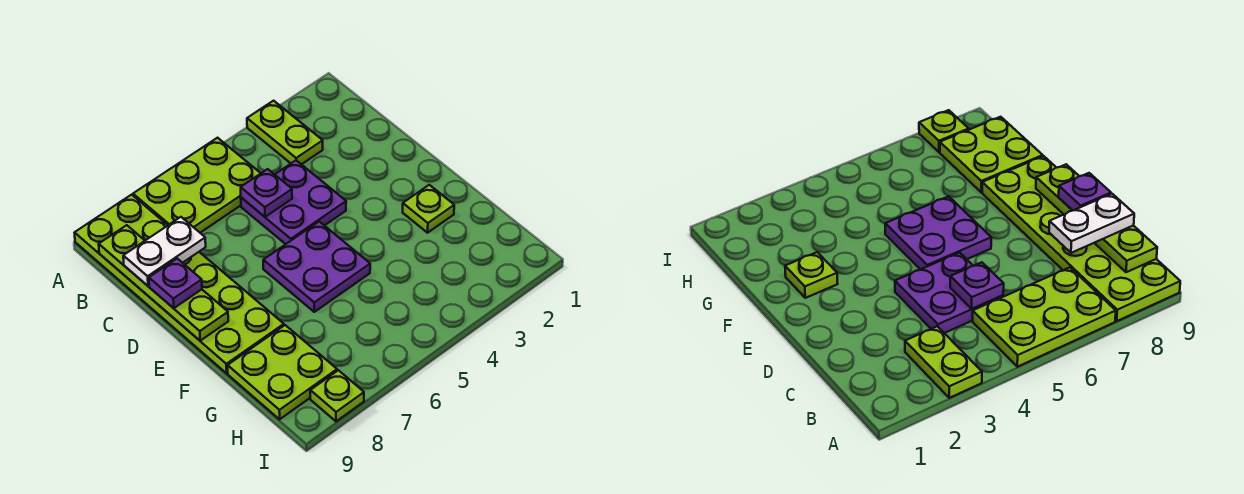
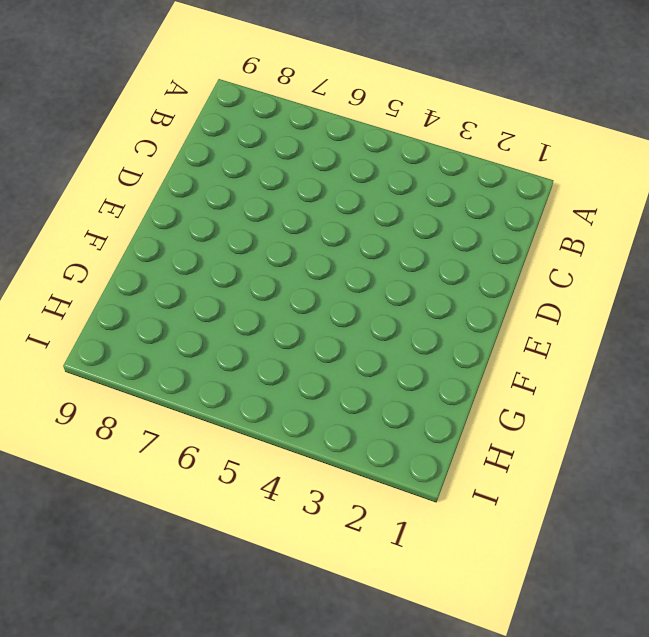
none -> lime plate A3:B3 level 1
none -> lime plate A5:B7 level 1
none -> lime plate A8:F9 level 1

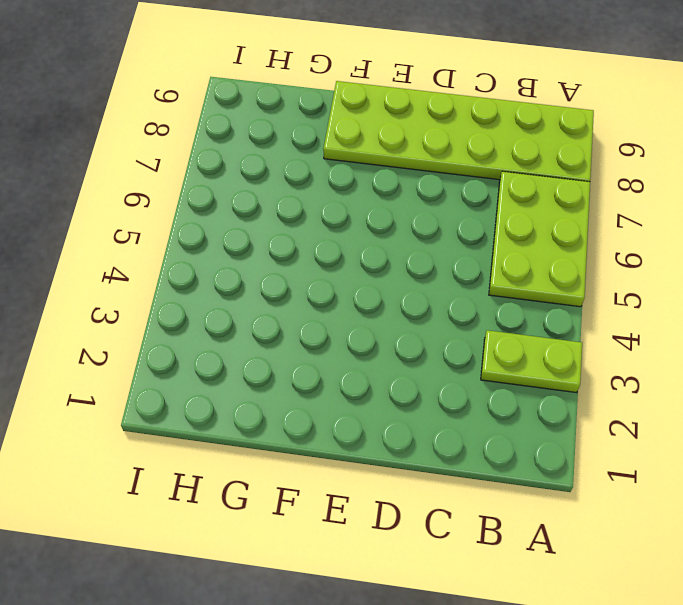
none -> purple plate C4:D5 level 1
none -> purple plate E5:F6 level 1
none -> lime plate F2 level 1

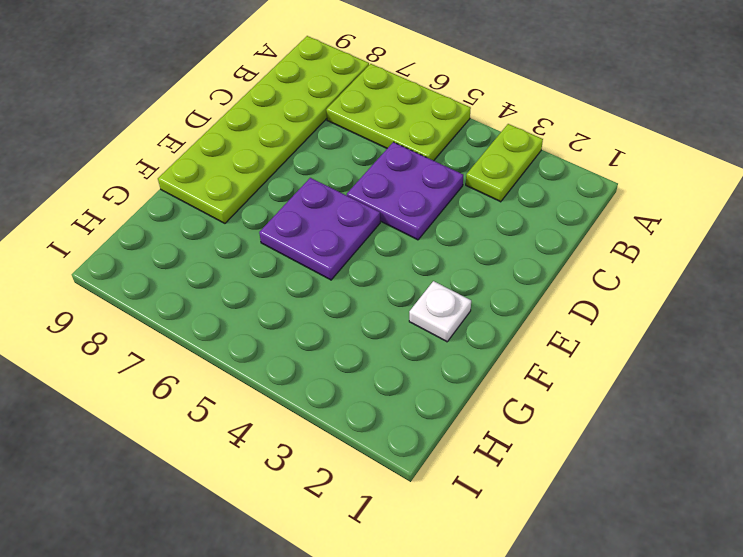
white plate F2 level 1 -> lime plate F2 level 1
none -> lime plate G8:H9 level 1
none -> lime plate I8 level 1
none -> lime plate B9:E9 level 2

